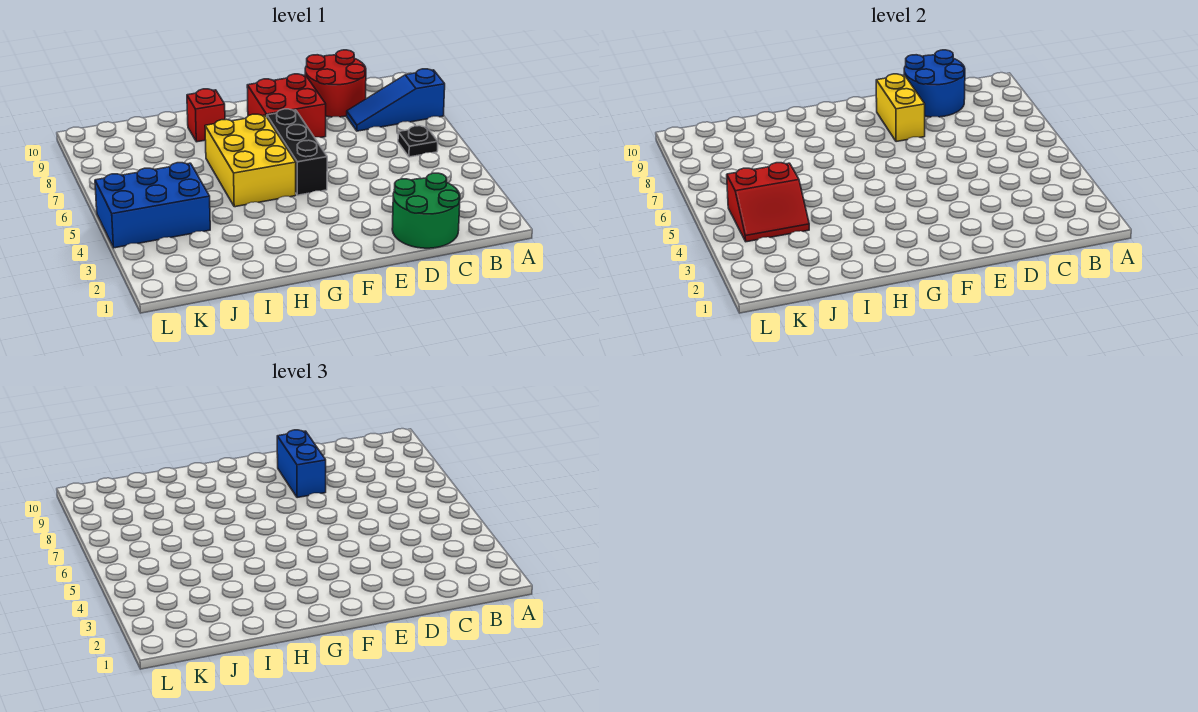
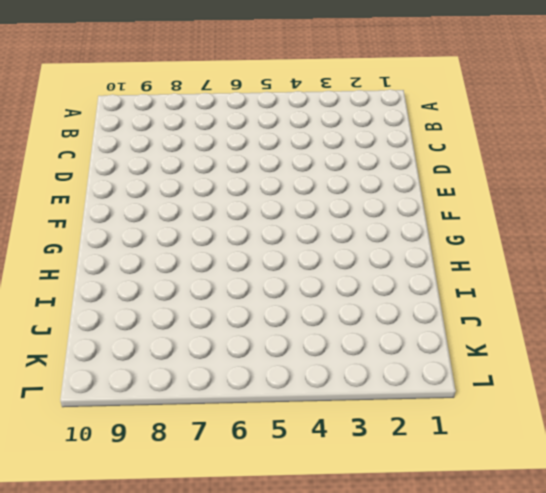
none -> blue slope A8:C8 level 1 top A
none -> black plate B6 level 1
none -> green round brick C1:D2 level 1

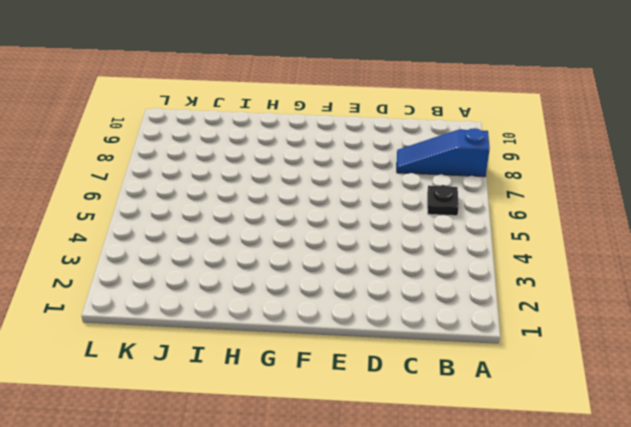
none -> green round brick C1:D2 level 1
none -> red round brick C9:D10 level 1
none -> red brick E8:F9 level 1

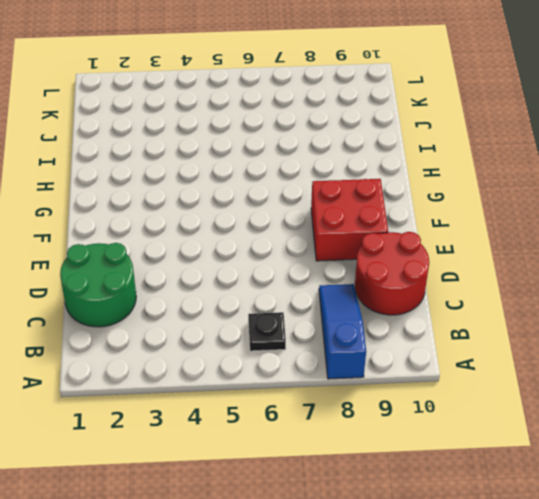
none -> black brick F5:F7 level 1
none -> yellow brick G5:H7 level 1
none -> red brick H9 level 1

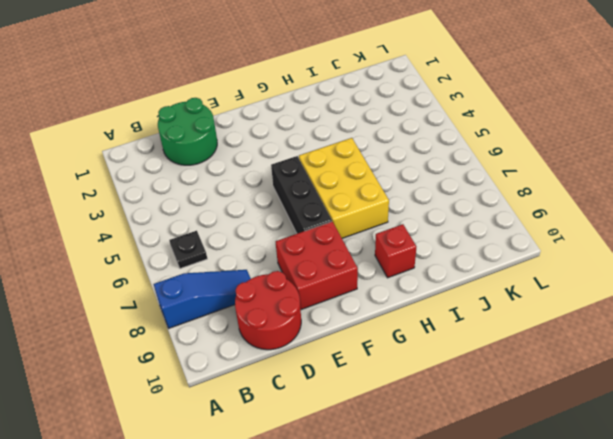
none -> blue brick J4:L5 level 1
none -> blue round brick C9:D10 level 2
none -> yellow brick E8:E9 level 2

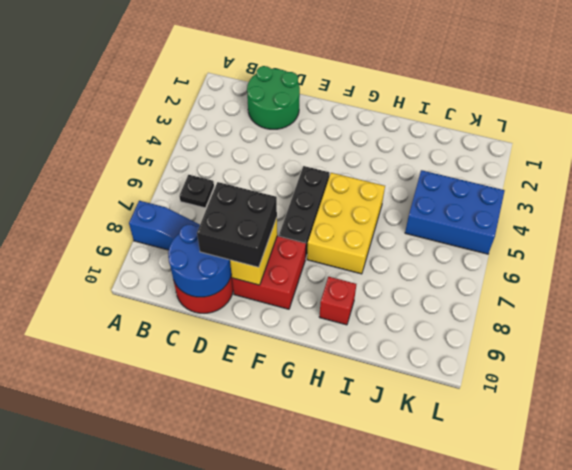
black brick D8:E9 level 3 -> blue brick E8:E9 level 3
none -> red slope J4:K5 level 2 top 5

